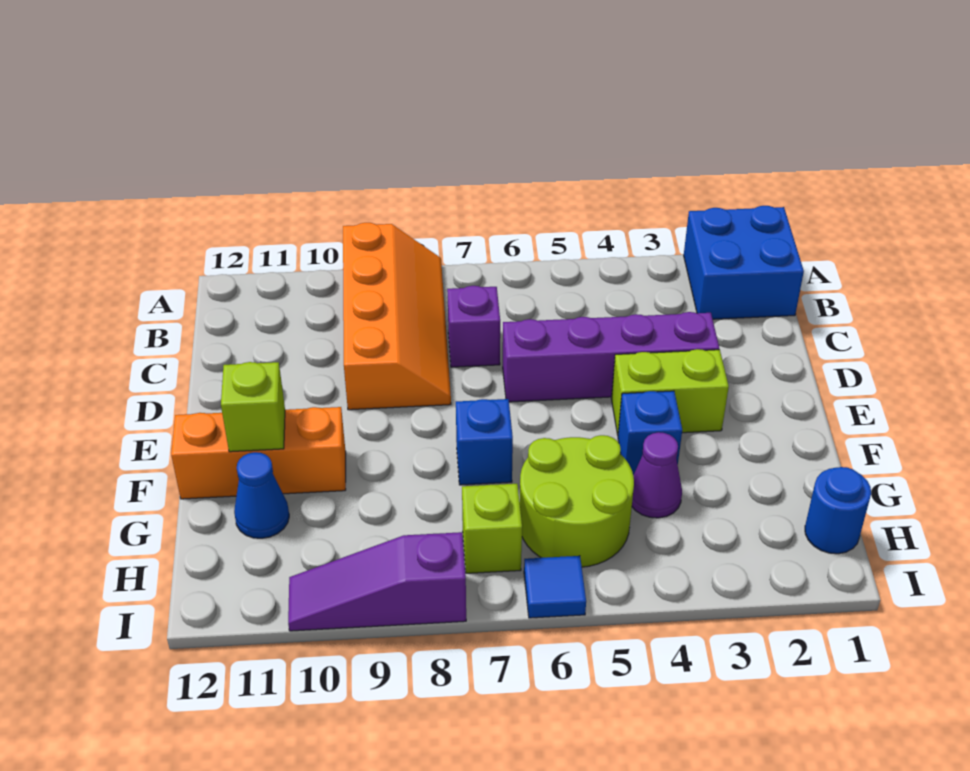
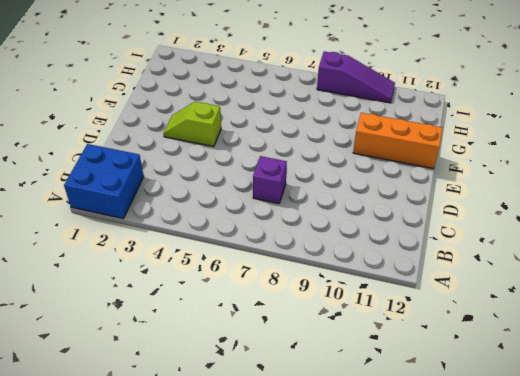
lime slope E3:E4 level 1 top 4 -> lime brick E3:E4 level 1
none -> orange slope A8:D9 level 1 top 9
none -> purple brick D3:D6 level 1
none -> blue brick F4 level 1

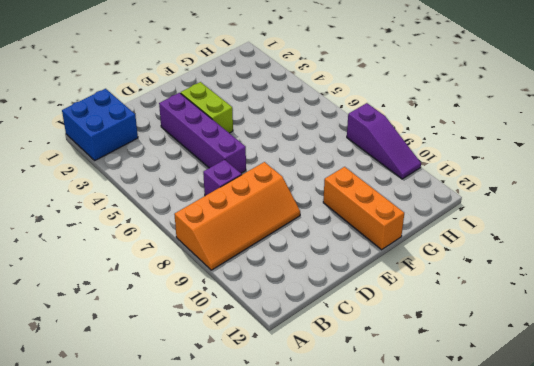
orange slope A8:D9 level 1 top 8 -> orange slope A8:D9 level 1 top 9
none -> blue brick F4 level 1
none -> blue brick F7 level 1
none -> purple cone G4 level 1

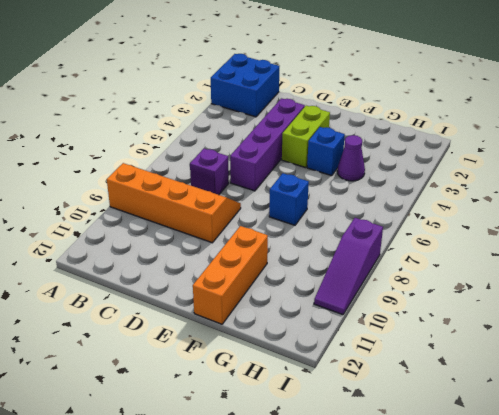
none -> lime round brick G5:H6 level 1
none -> blue cone G11 level 1
none -> blue round brick H1 level 1

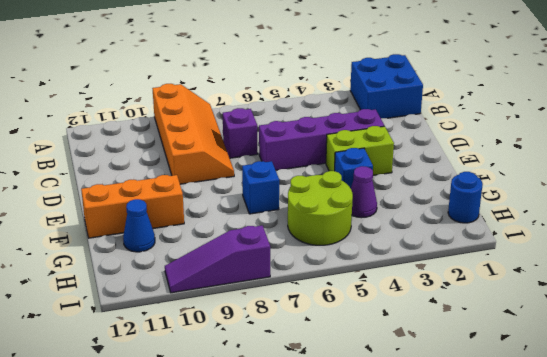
none -> lime brick H7 level 1
none -> blue tile I6 level 1
none -> lime brick F11 level 2

